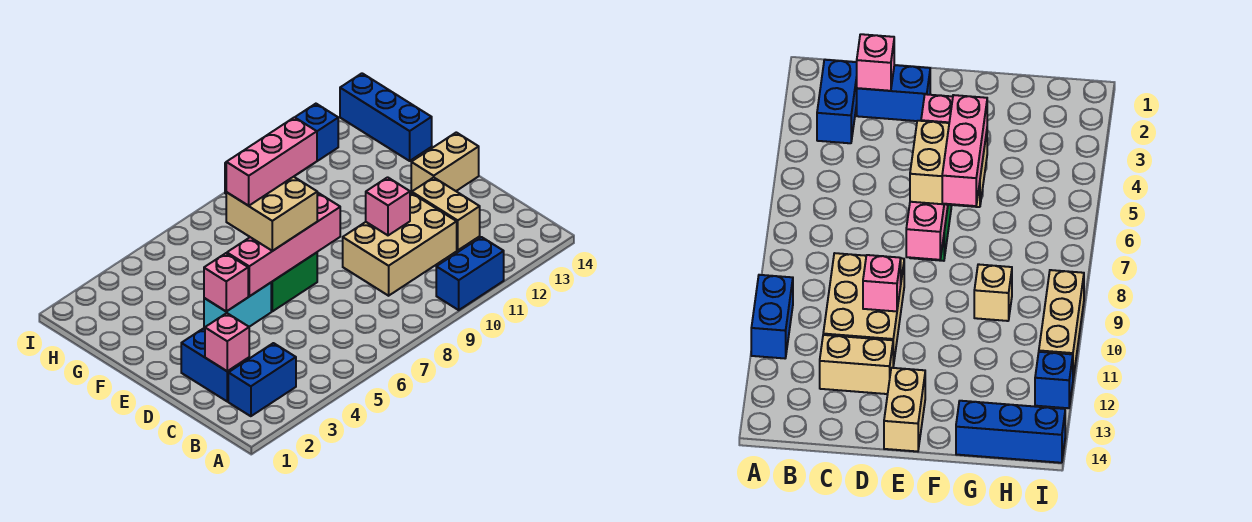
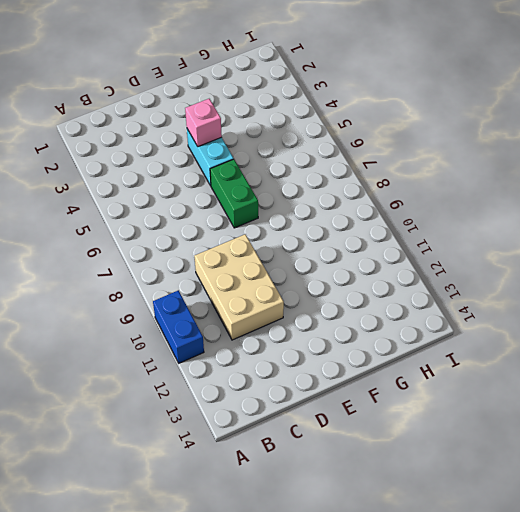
none -> blue brick B2:B3 level 1
none -> blue brick C2:D2 level 1
none -> tan brick C12:D12 level 1

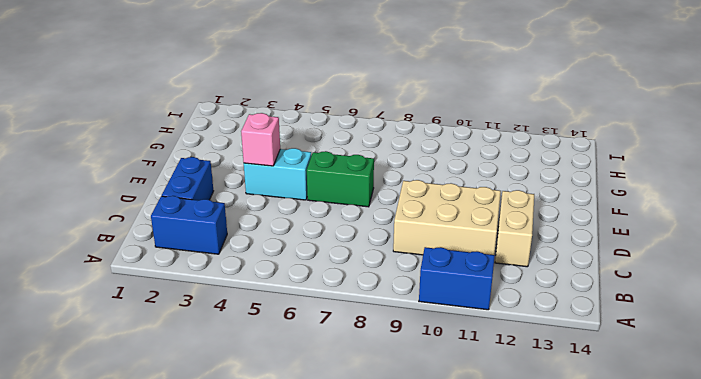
none -> tan brick E13:E14 level 1
none -> tan brick G9 level 1
none -> blue brick G14:I14 level 1

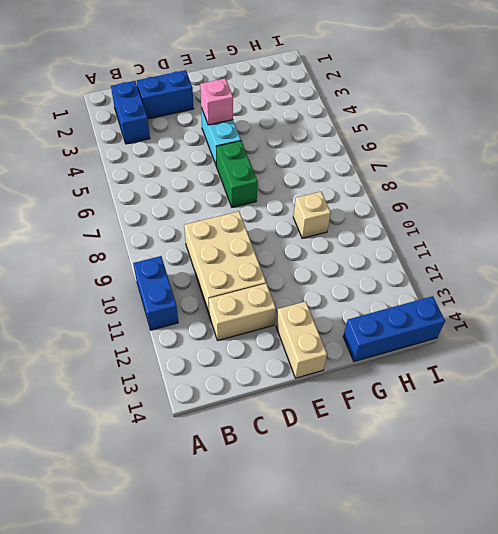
none -> tan brick I9:I11 level 1
none -> blue brick I12 level 1
none -> pink brick C2 level 2

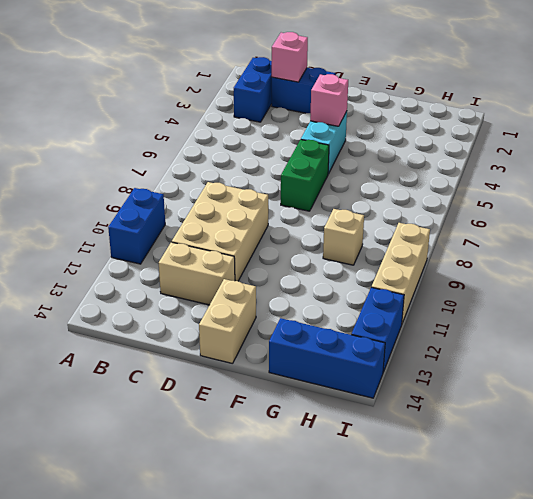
blue brick I12:I13 level 1 -> blue brick I12 level 1
none -> pink brick D10 level 2
none -> pink brick E5:E8 level 2
none -> tan brick E6:F7 level 3

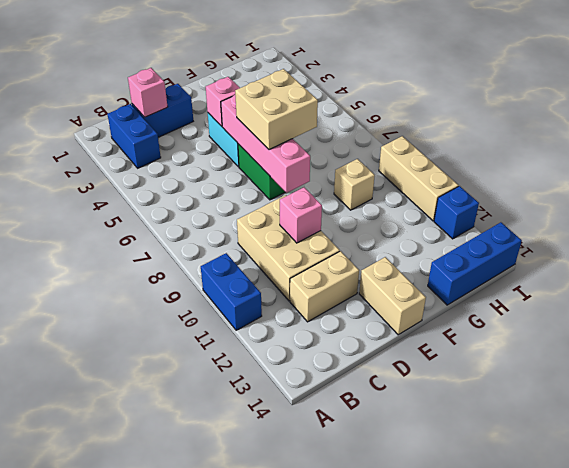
none -> pink brick F6:F8 level 4

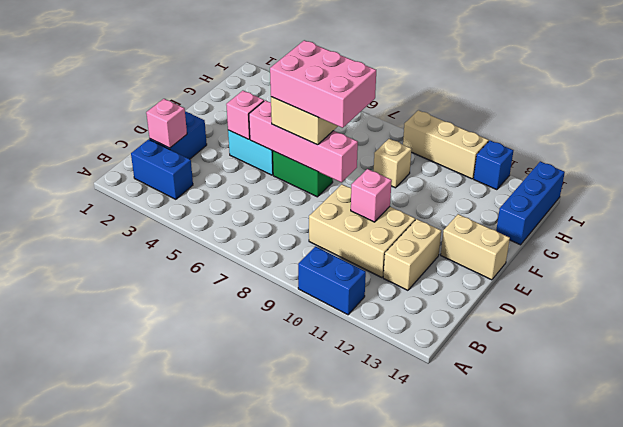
pink brick E6:F8 level 4 -> pink brick F6:F8 level 4

